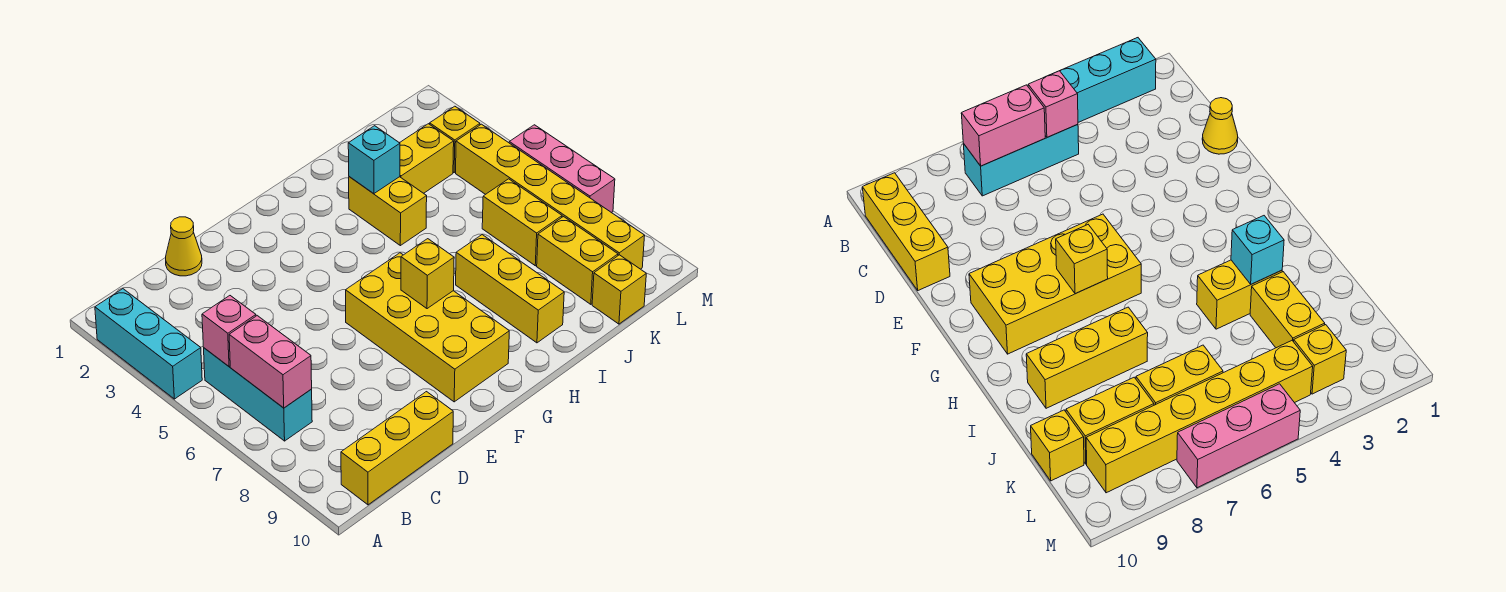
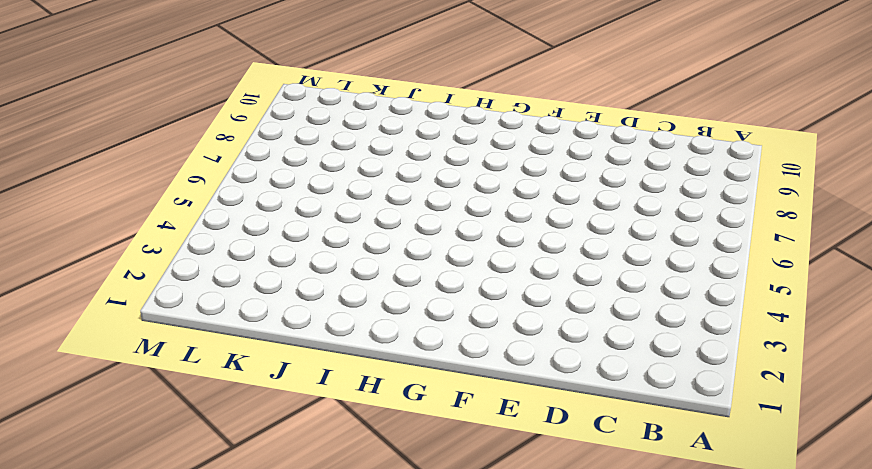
none -> cyan brick A2:A4 level 1
none -> cyan brick B5:B7 level 1
none -> yellow brick B10:D10 level 1

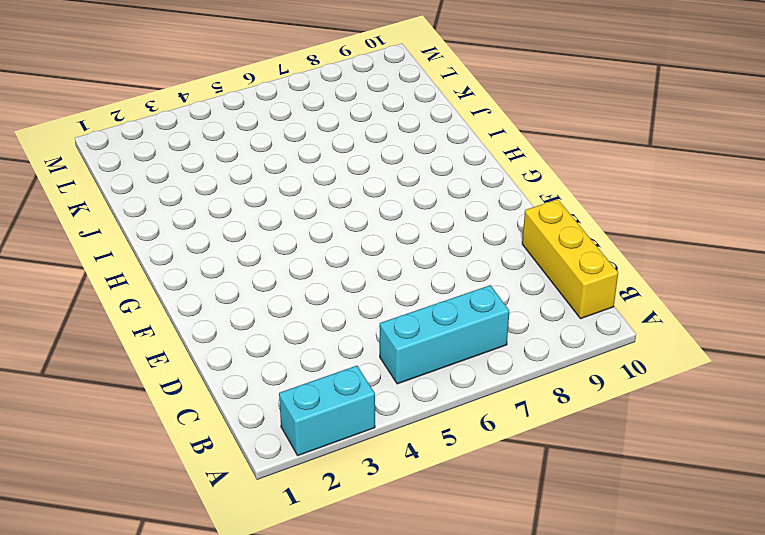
cyan brick A2:A3 level 1 -> cyan brick A2:A4 level 1
none -> yellow cone D1 level 1
none -> yellow brick F6:G9 level 1
none -> yellow brick I3:I4 level 1

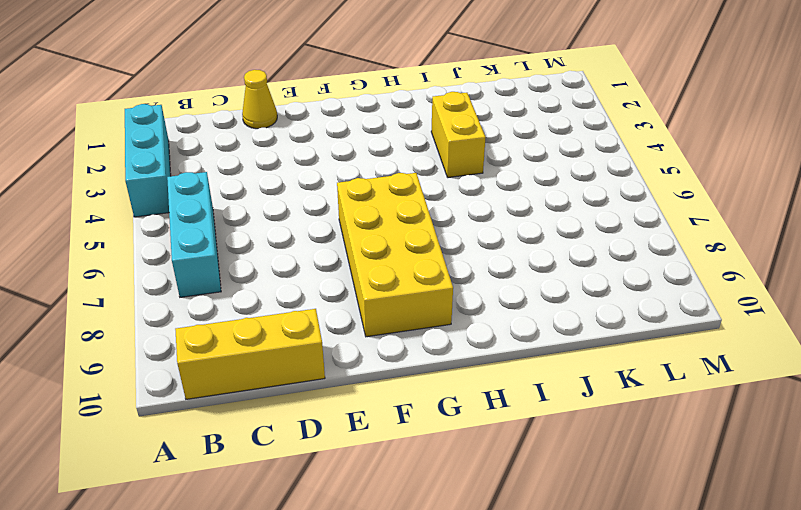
none -> yellow brick I7:I9 level 1
none -> yellow brick J3:K3 level 1
none -> yellow brick K6:K7 level 1

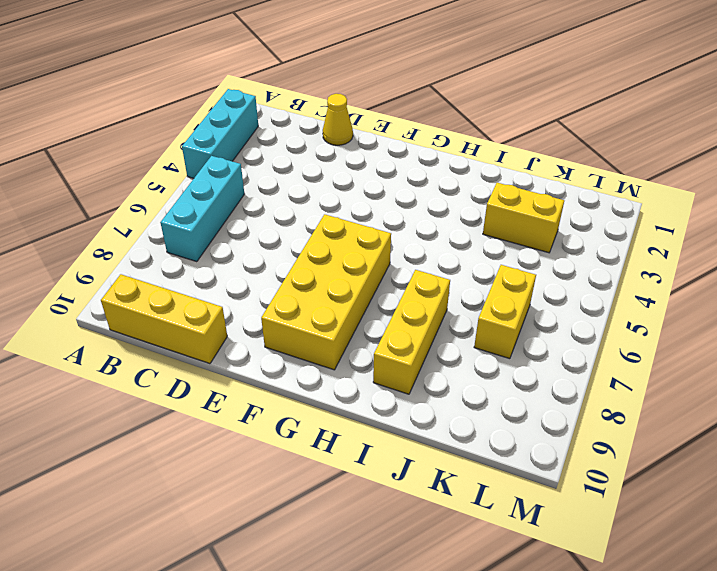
none -> yellow brick I3:I4 level 1
none -> yellow brick K8:K9 level 1
none -> yellow brick K10 level 1

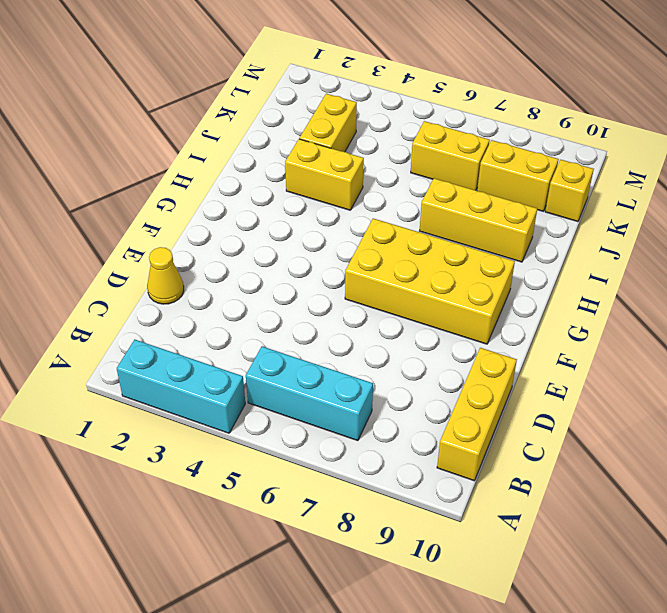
none -> yellow brick L3 level 1
none -> yellow brick L4:L9 level 1
none -> pink brick M5:M7 level 1

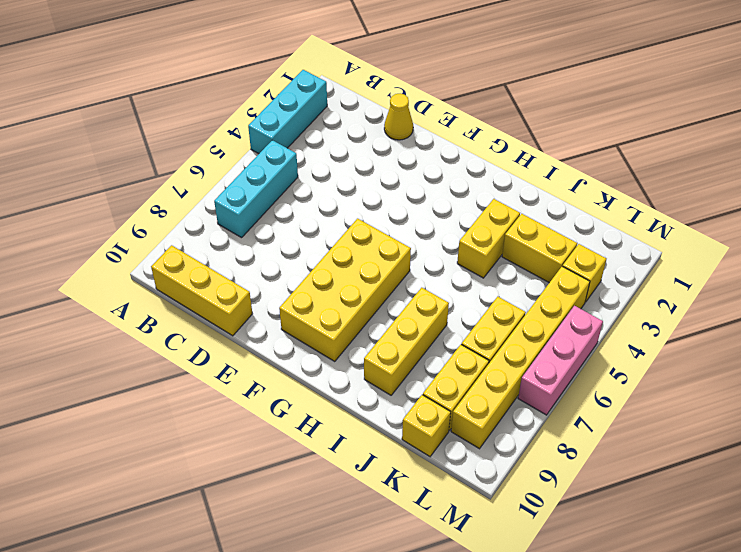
none -> pink brick B5 level 2
none -> pink brick B6:B7 level 2
none -> yellow brick G7 level 2

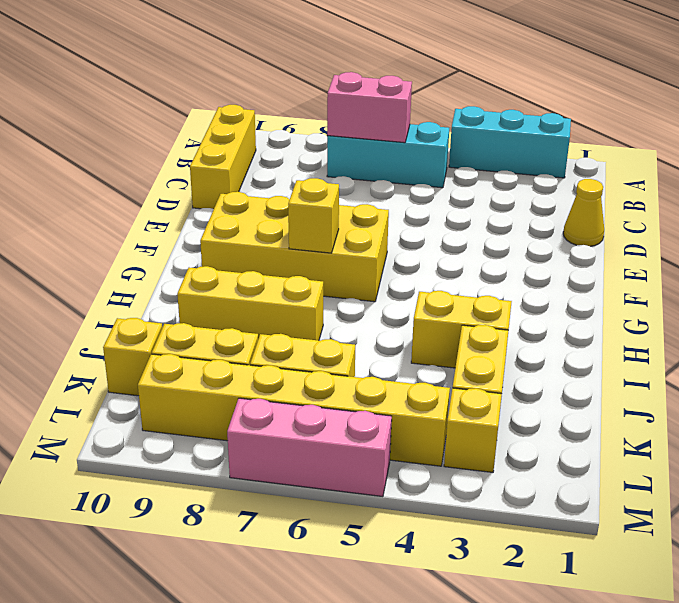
none -> pink brick B5 level 2
none -> cyan brick I3 level 2

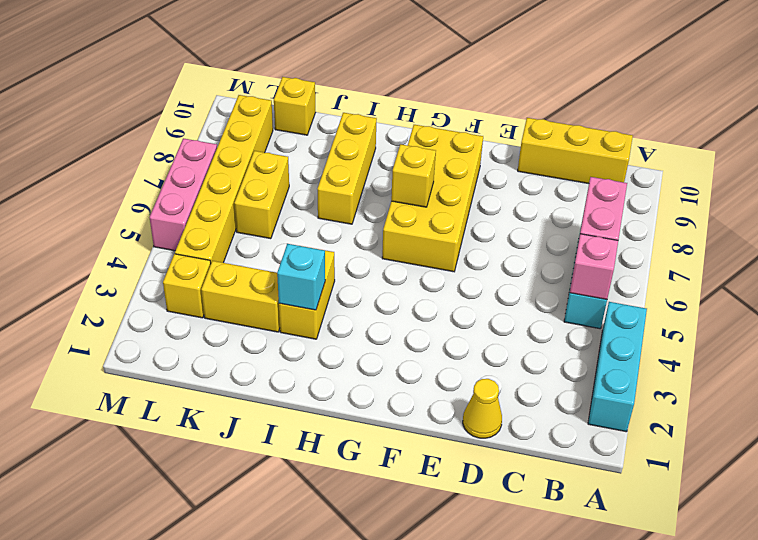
none -> yellow brick K8:K9 level 1

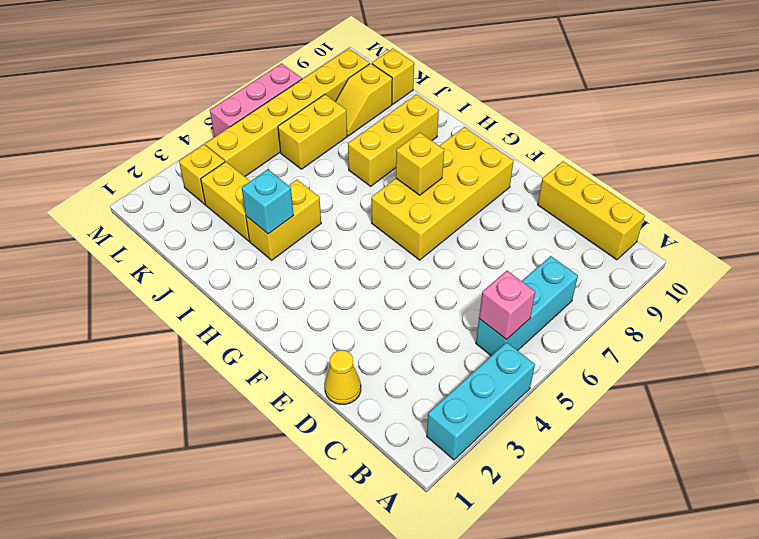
yellow slope K8:K9 level 1 top 9 -> yellow brick K8:K9 level 1
none -> pink brick B6:B7 level 2

